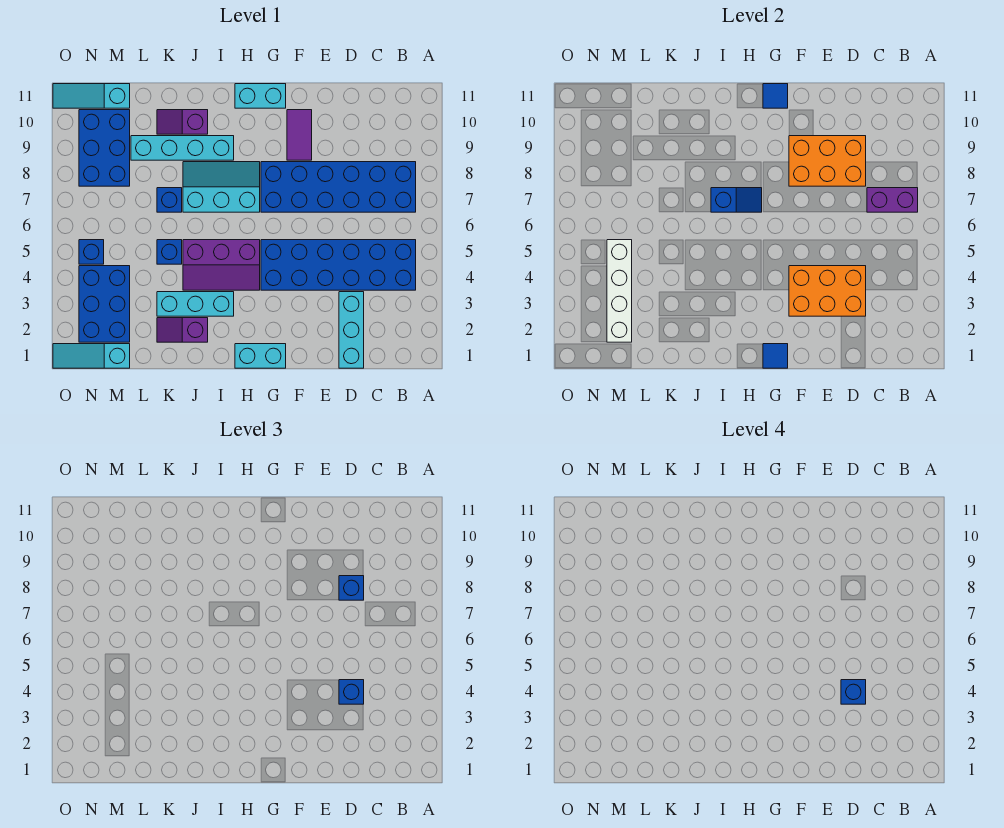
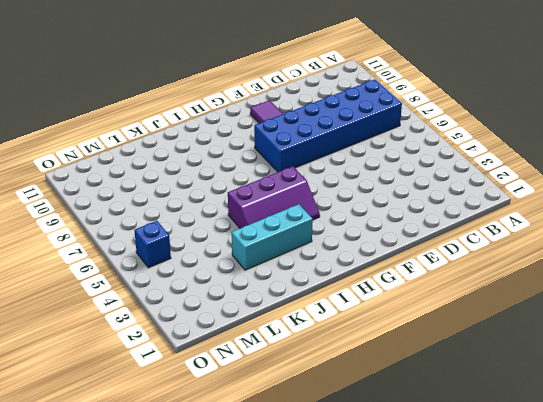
none -> blue brick B4:G5 level 1
none -> cyan brick D1:D3 level 1
none -> cyan brick G1:H1 level 1

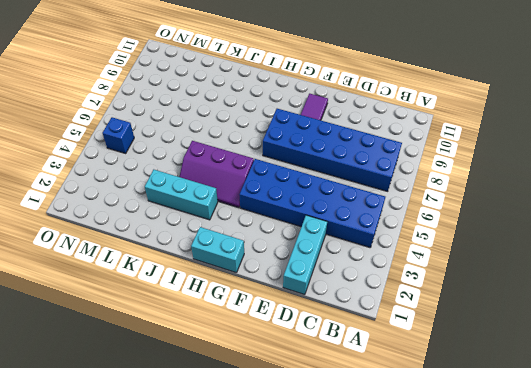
none -> cyan brick G11:H11 level 1
none -> cyan slope H7:J8 level 1 top 7
none -> cyan brick I9:L9 level 1

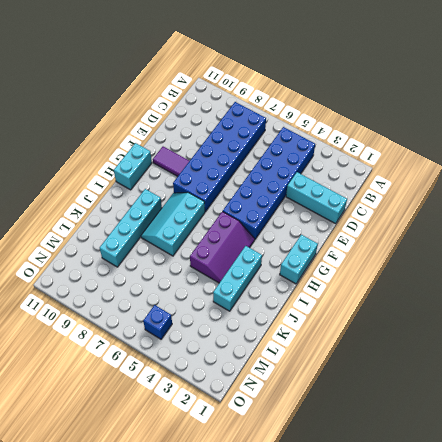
none -> purple slope J2:K2 level 1 top J
none -> purple slope J10:K10 level 1 top J
none -> blue brick K5 level 1

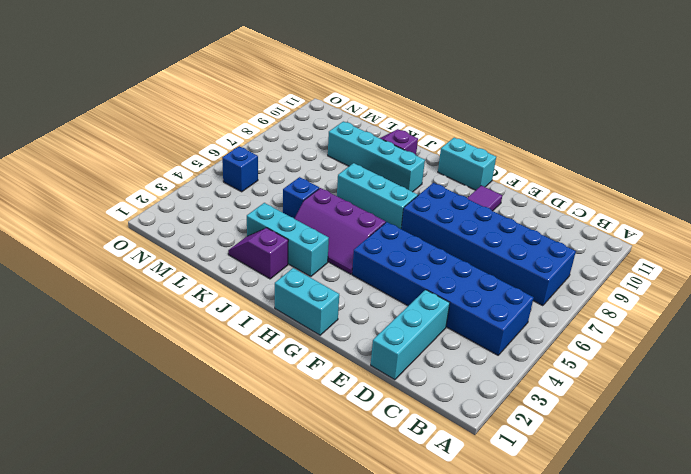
none -> blue brick K7 level 1
none -> cyan slope M1:O1 level 1 top M
none -> blue brick M2:N4 level 1

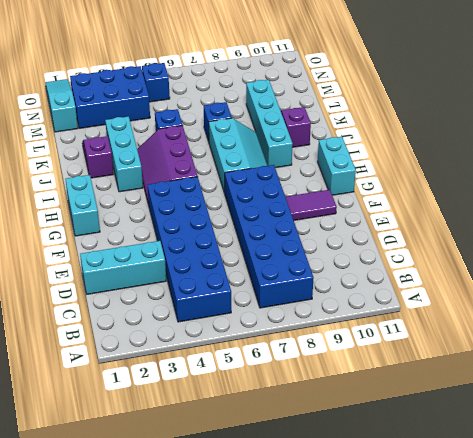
none -> blue brick M8:N10 level 1
none -> cyan slope M11:O11 level 1 top M
none -> purple brick B7:C7 level 2

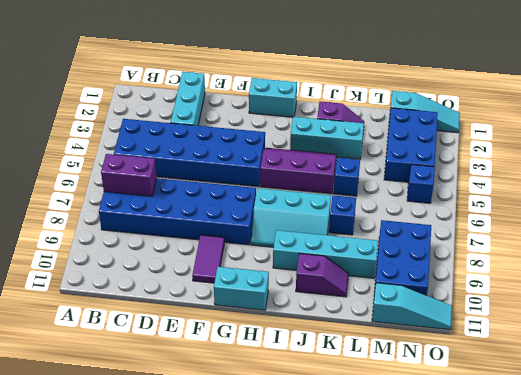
none -> orange brick D3:F4 level 2
none -> orange brick D8:F9 level 2
none -> blue tile G1 level 2

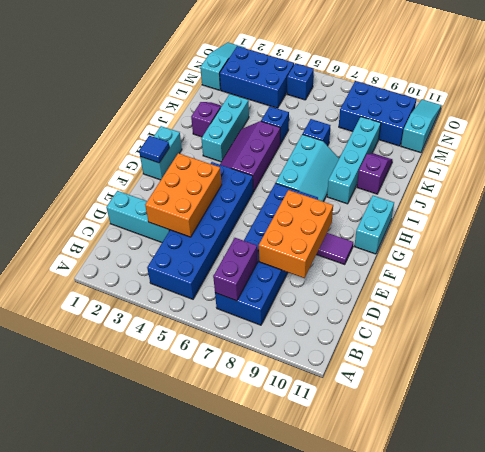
none -> blue tile G11 level 2
none -> blue slope H7:I7 level 2 top I
none -> white brick M2:M5 level 2

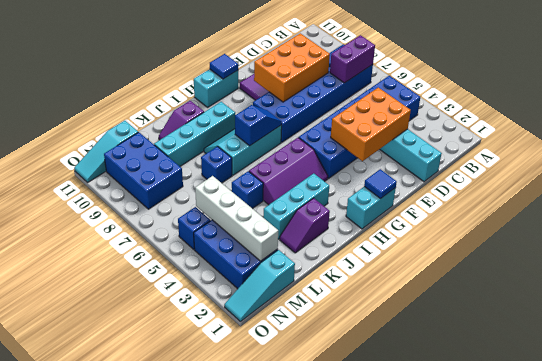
none -> blue brick D4 level 3
none -> blue brick D8 level 3
none -> blue brick D4 level 4

